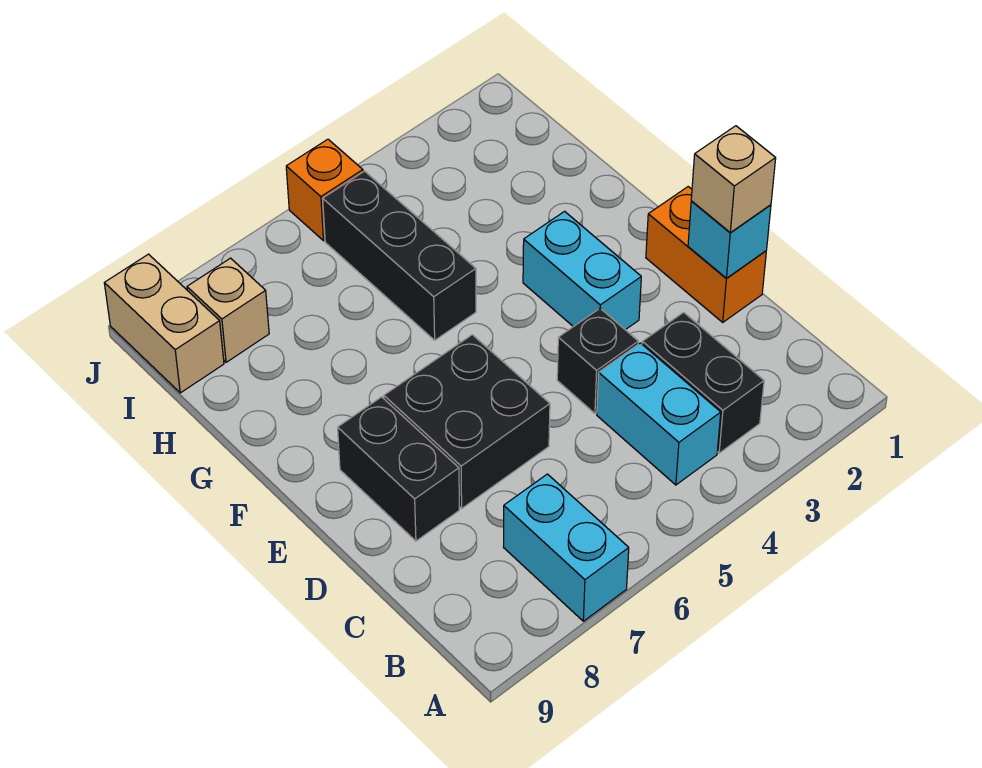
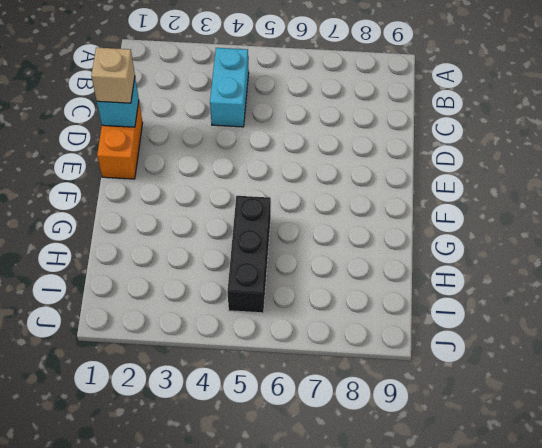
none -> cyan brick A7:B7 level 1
none -> black brick B3:C3 level 1
none -> black brick D4 level 1

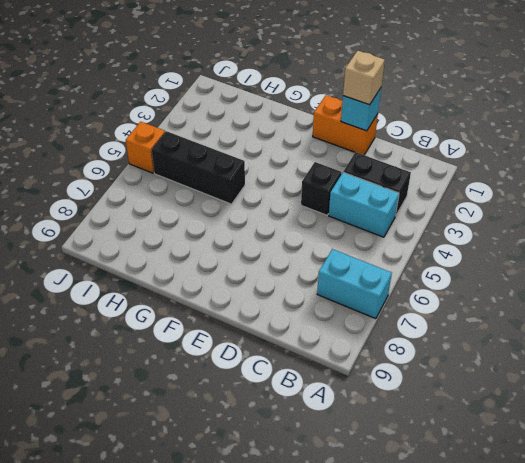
none -> black brick D6:E7 level 1
none -> black brick D8:E8 level 1
none -> cyan brick E3:F3 level 1

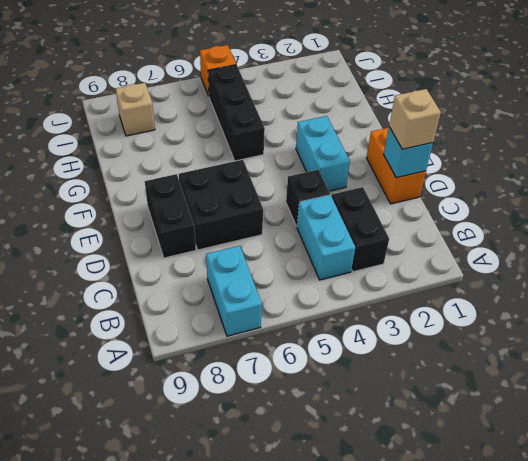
none -> tan brick I9:J9 level 1

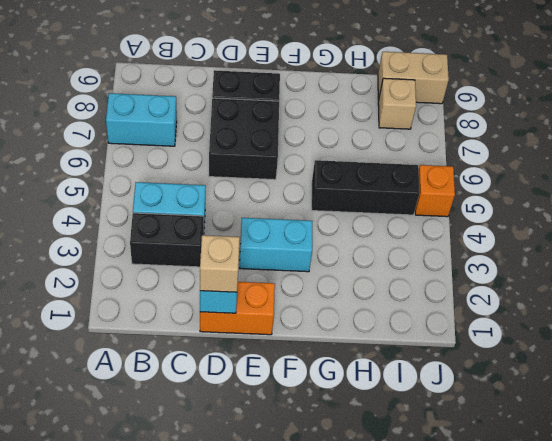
none -> black brick D4 level 1

